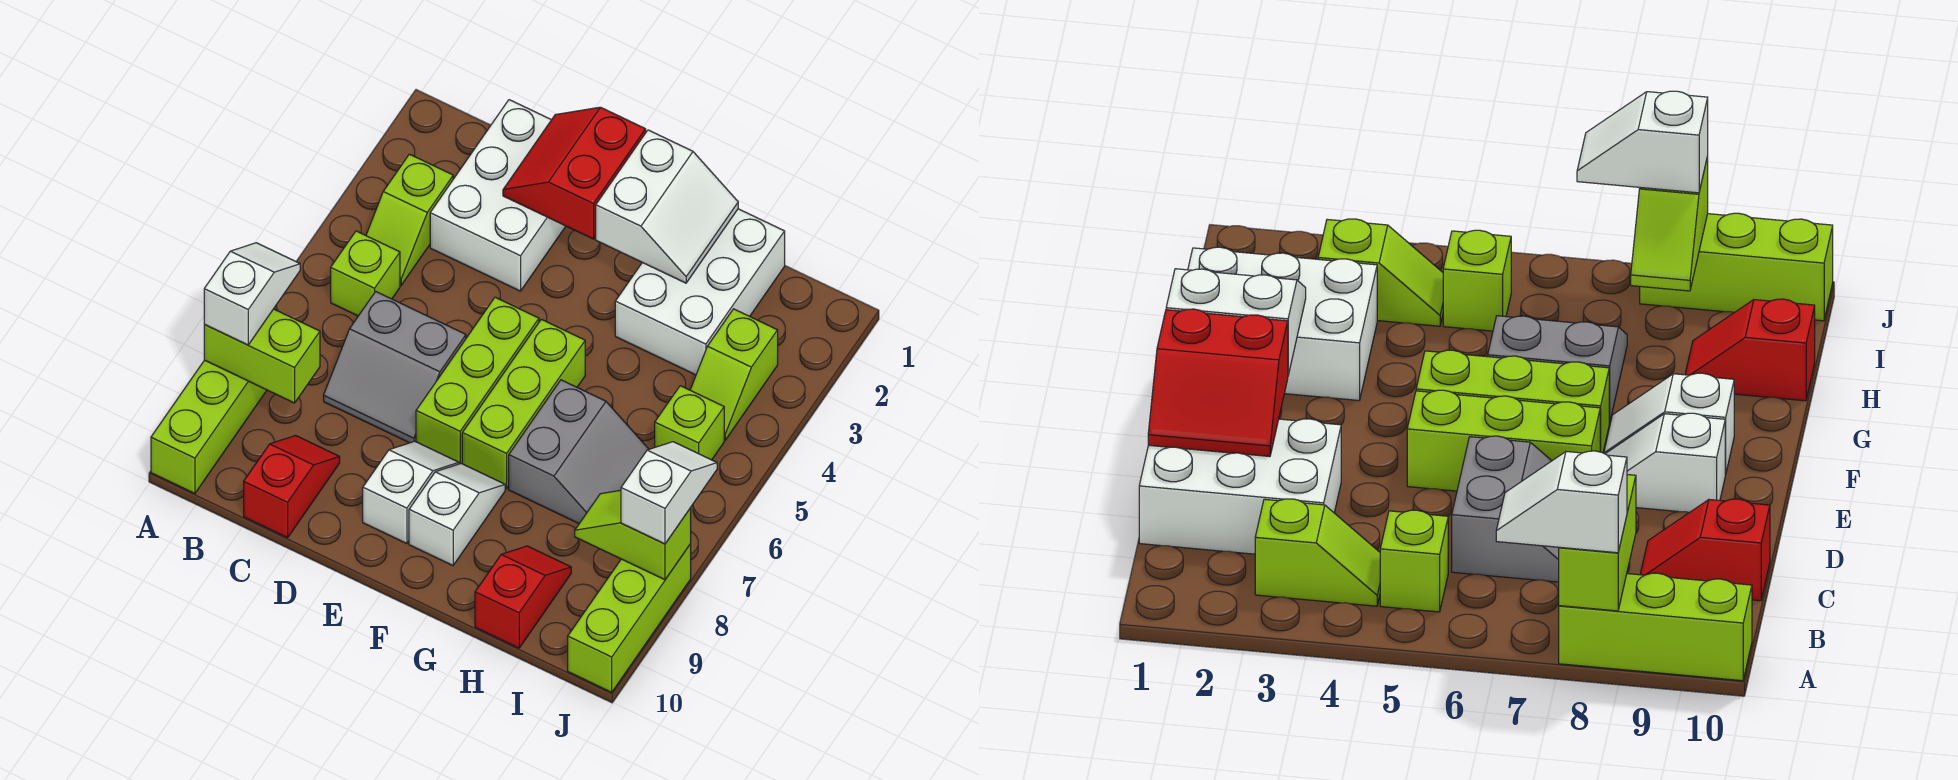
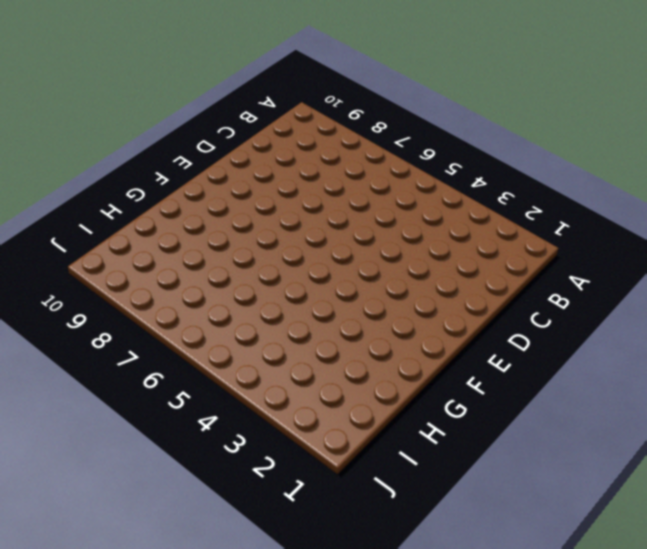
none -> lime brick A8:A10 level 1
none -> lime slope B3:B4 level 1 top 3
none -> lime brick B5 level 1

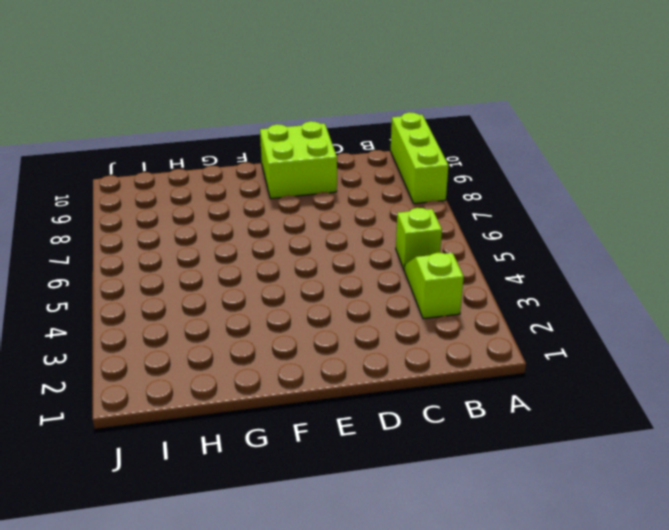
lime brick D9:E10 level 1 -> white slope E8:E9 level 1 top 9
none -> white brick C1:D3 level 1
none -> grey slope C6:D7 level 1 top 6
none -> red slope C9:C10 level 1 top 10

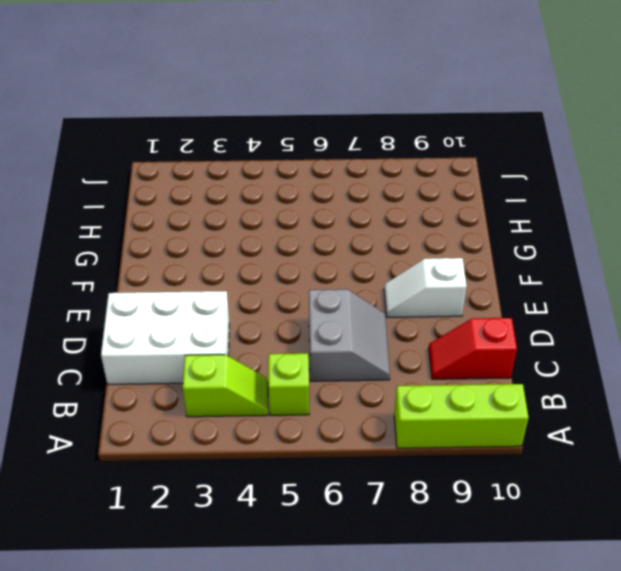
none -> lime brick E5:E7 level 1
none -> lime brick F5:F7 level 1
none -> white slope F8:F9 level 1 top 9

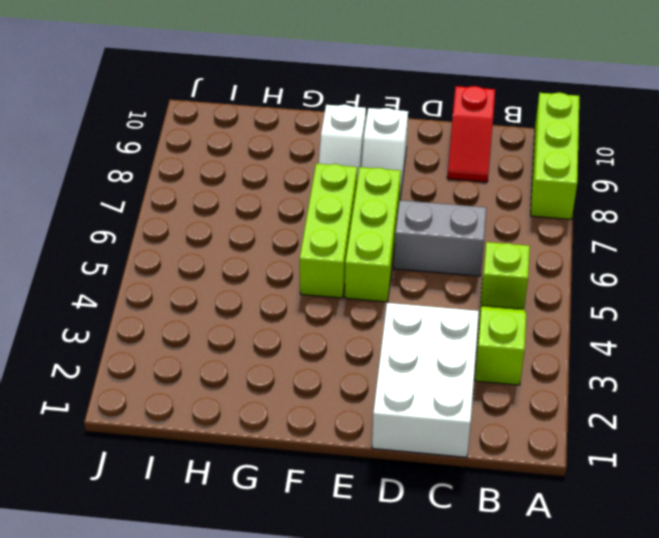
none -> white brick G1:H3 level 1
none -> grey slope G6:H7 level 1 top G
none -> red slope H9:H10 level 1 top 10

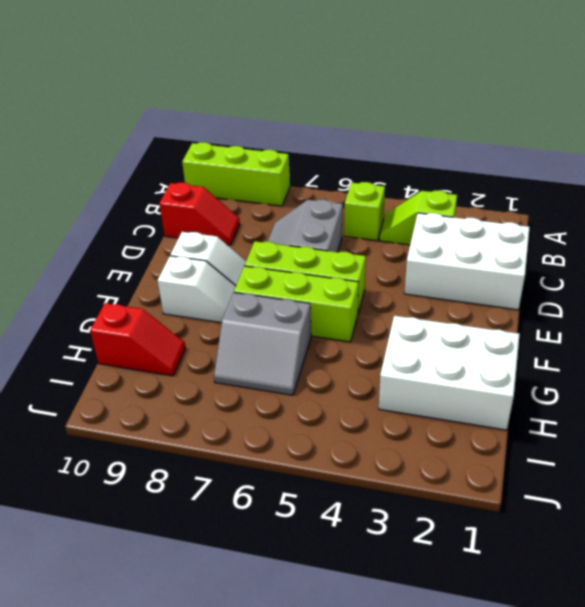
none -> lime slope I3:I4 level 1 top 3
none -> lime brick I5 level 1
none -> lime brick J8:J10 level 1

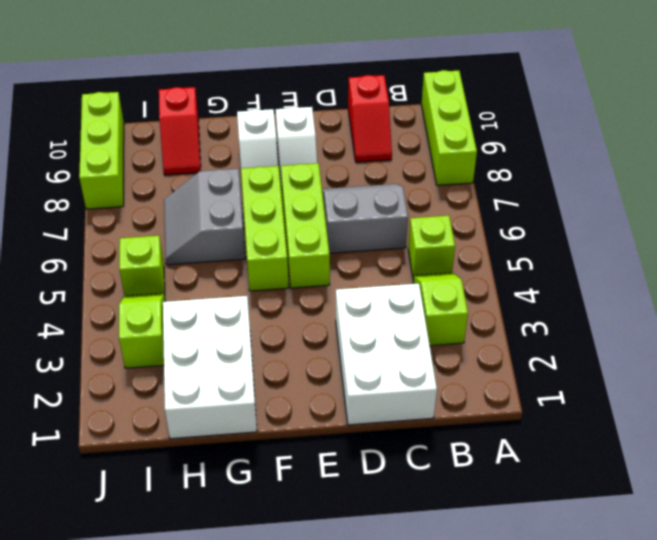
none -> lime brick A8:B8 level 2
none -> red slope D1:E2 level 2 top E
none -> white slope F1:G2 level 2 top F

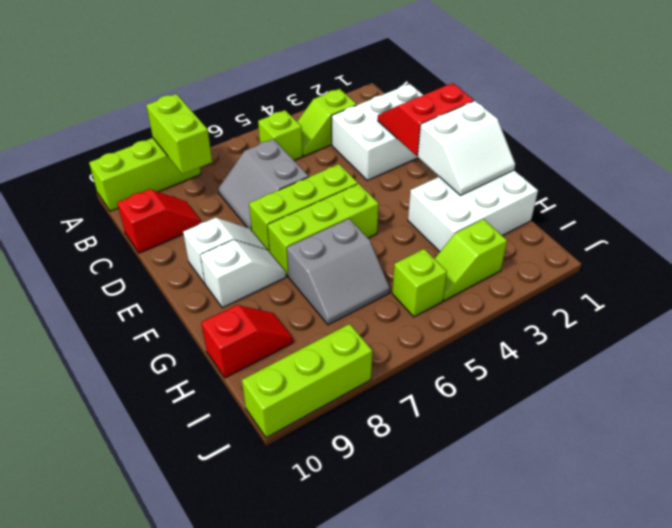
none -> lime slope I8:J8 level 2 top J
none -> white slope A7:A8 level 3 top 8
none -> white slope J7:J8 level 3 top 8

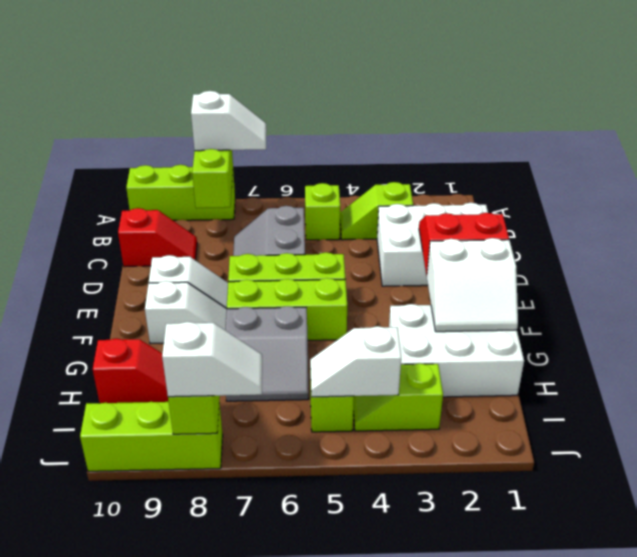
white slope I4:I5 level 2 top 4 -> none

